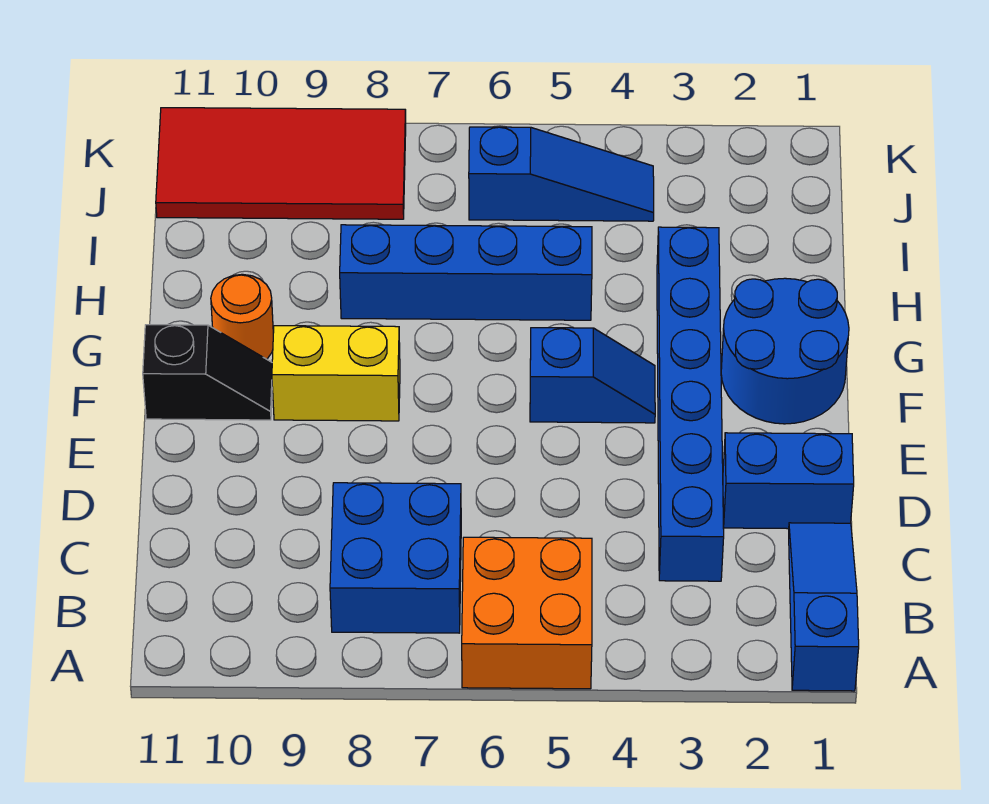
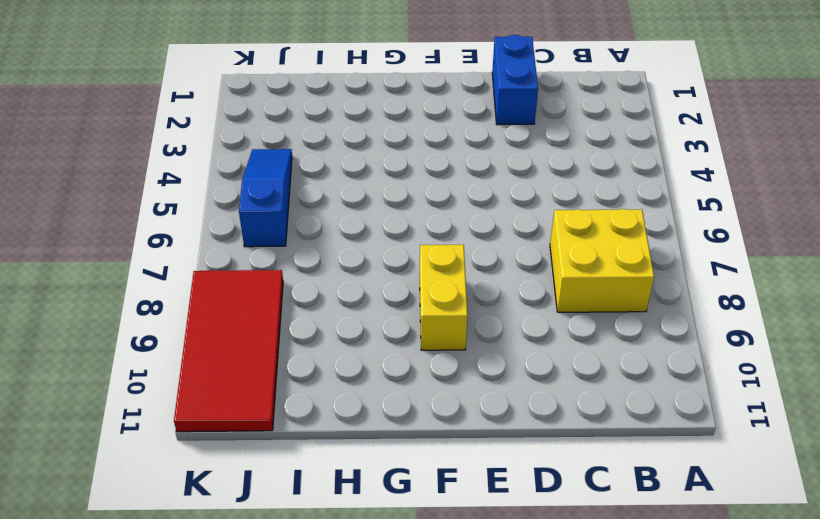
yellow brick B7:C8 level 1 -> blue brick B7:C8 level 1
none -> blue slope A1:C1 level 1 top A
none -> orange brick A5:B6 level 1
none -> blue brick C3:H3 level 1

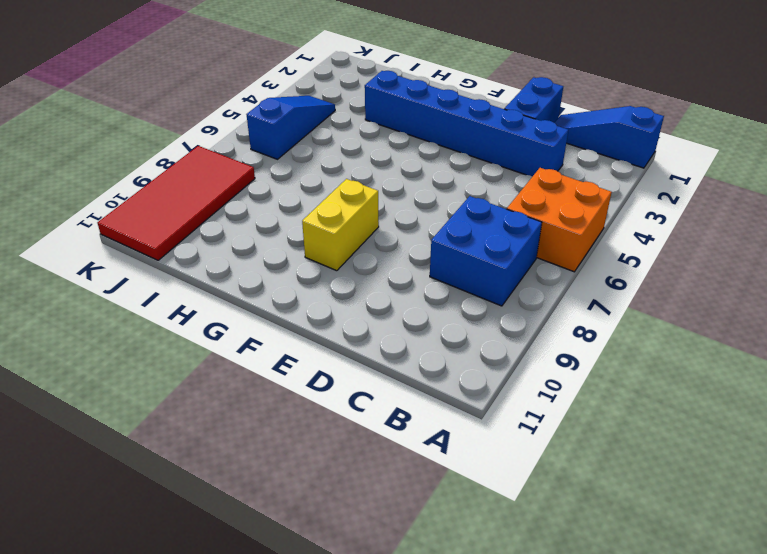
none -> blue round brick F1:G2 level 1
none -> blue slope F4:F5 level 1 top 5
none -> black slope F10:F11 level 1 top 11

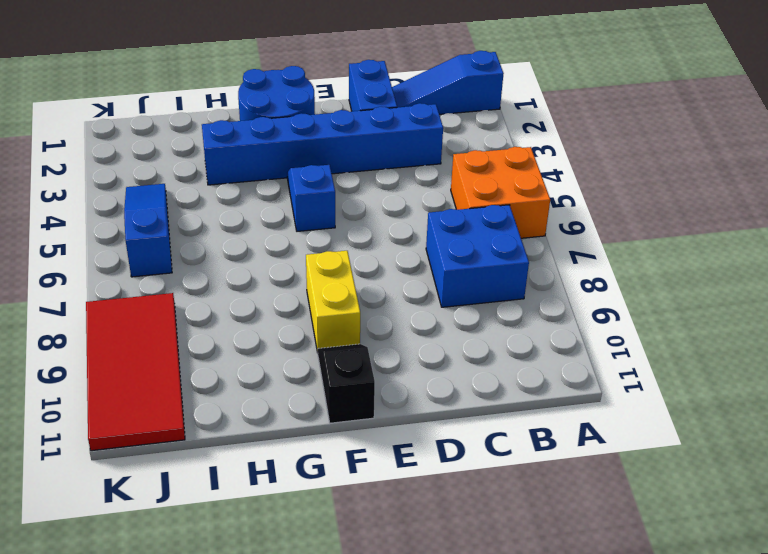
none -> orange round brick G10 level 1
none -> blue brick H5:H8 level 1

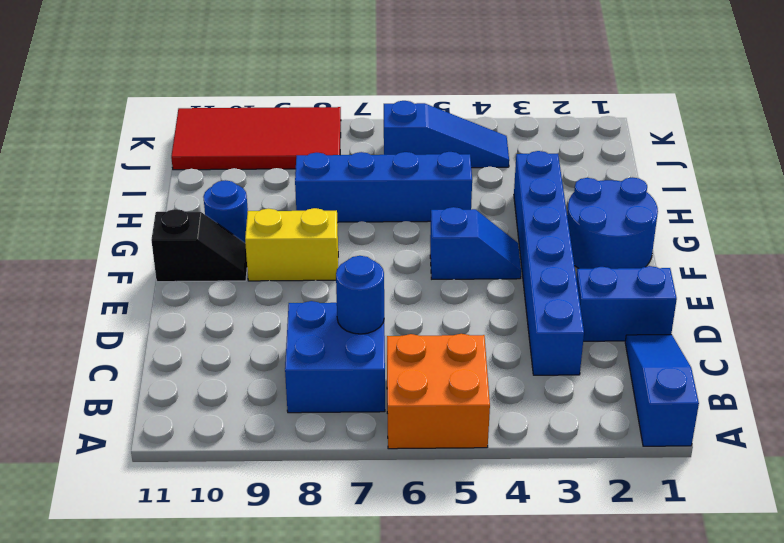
blue round brick C7 level 2 -> none
blue round brick G10 level 1 -> orange round brick G10 level 1

